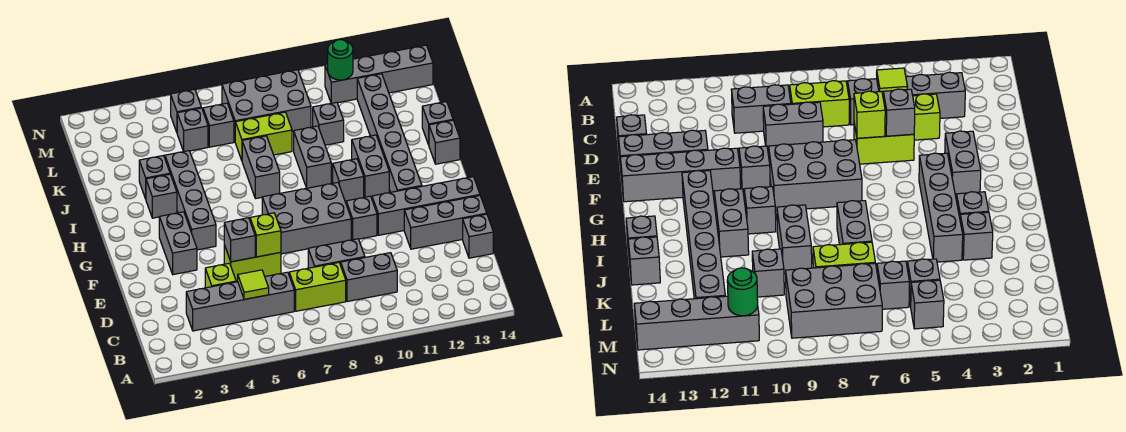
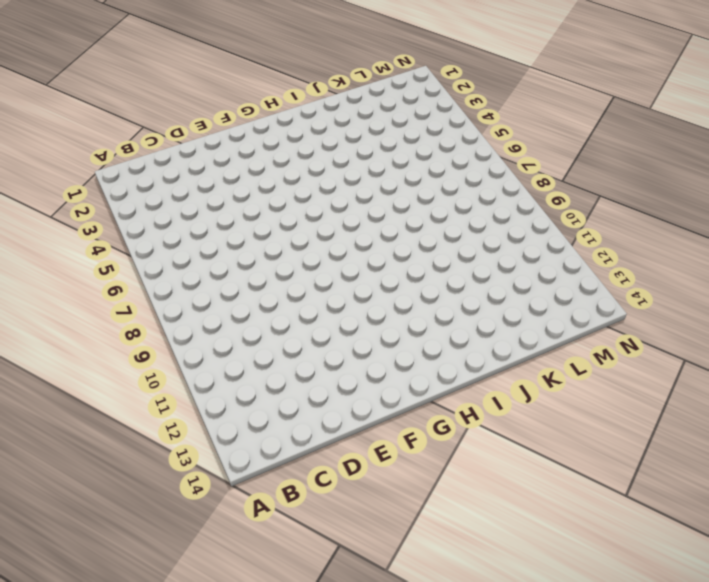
none -> grey brick C3:C6 level 1
none -> lime brick C7:C8 level 1
none -> grey brick C9:C10 level 1
none -> lime brick D4 level 1

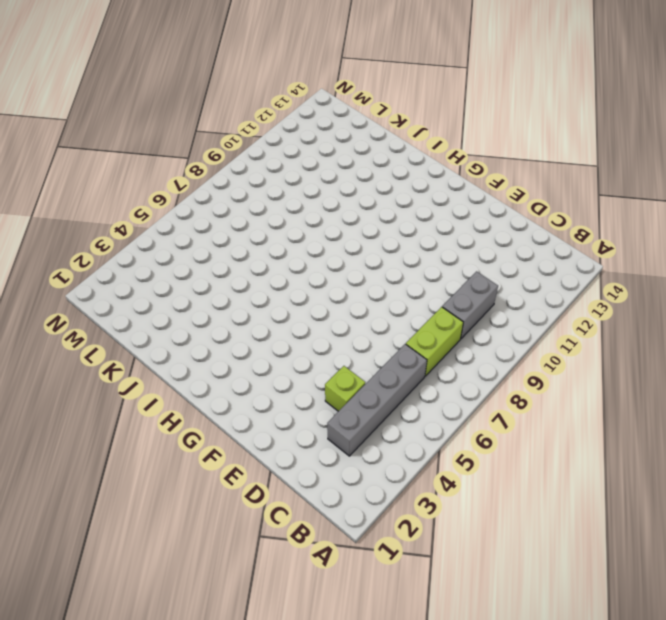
none -> grey brick D8:D9 level 1
none -> grey brick D14 level 1
none -> lime brick E5:E6 level 1
none -> grey brick E12:E14 level 1

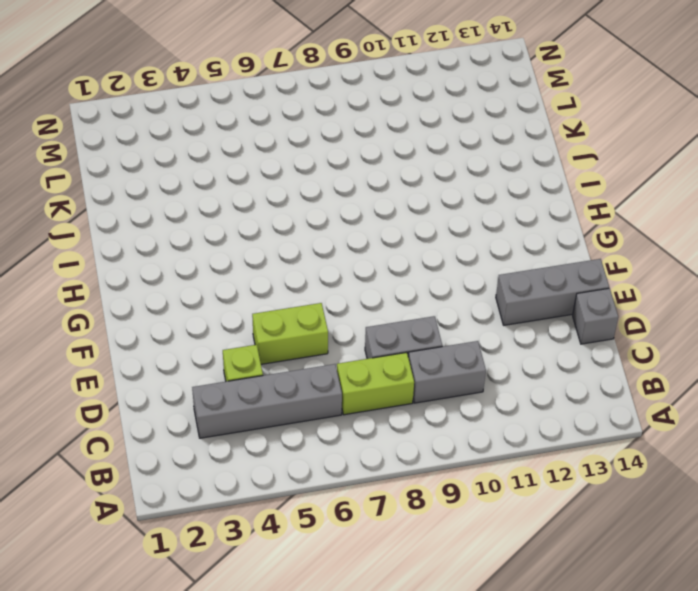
none -> grey brick F3:G3 level 1
none -> grey brick F7:G9 level 1
none -> grey brick F10 level 1
none -> grey brick F11:F14 level 1

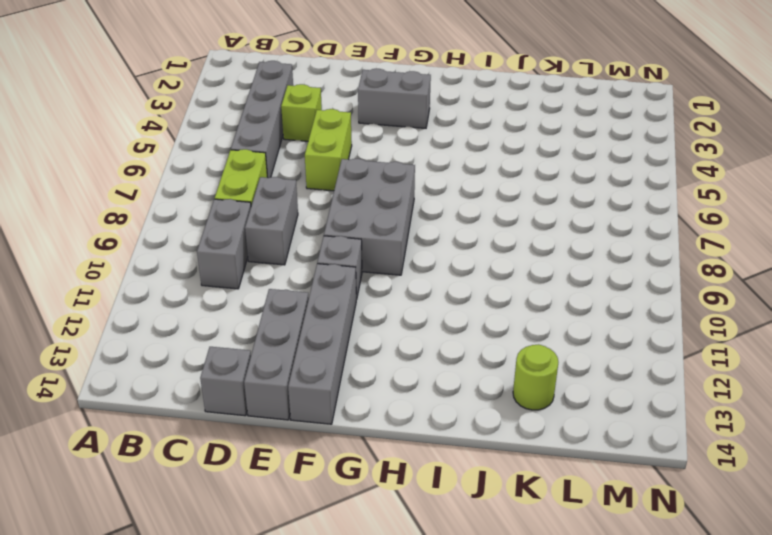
lime round brick K13 level 1 -> none
none -> grey brick G4:J4 level 1
none -> grey brick G12:L12 level 1
none -> grey brick H10 level 1
none -> grey brick H11:I11 level 1

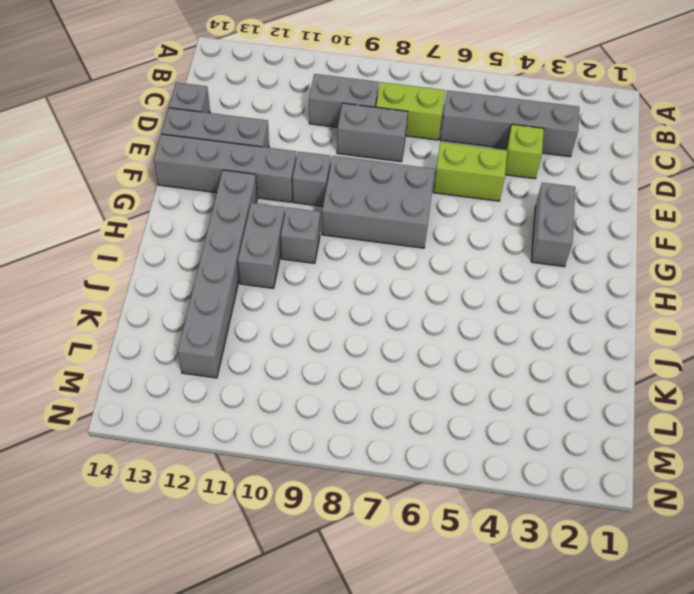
none -> grey brick G4:J4 level 1
none -> grey brick I3 level 1
none -> grey brick I7:J7 level 1
none -> grey brick I9:J9 level 1

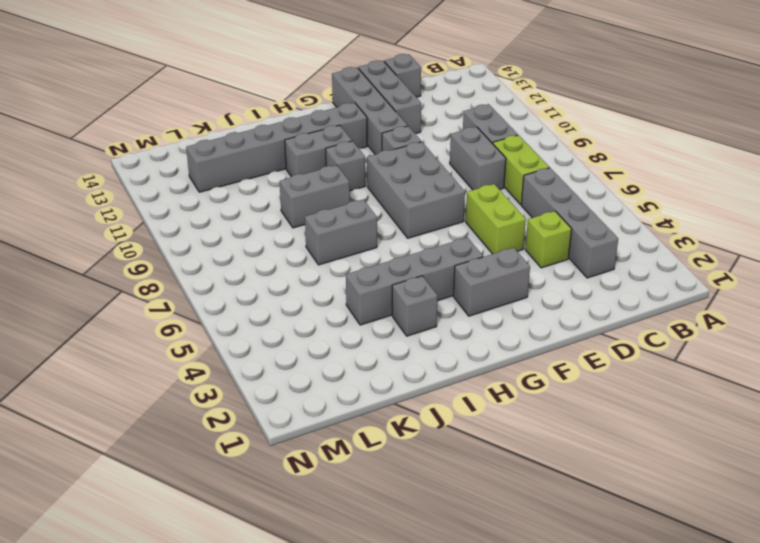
none -> grey brick I14 level 1
none -> grey brick J3 level 1
none -> grey brick J14 level 1
none -> lime brick K7:K8 level 1

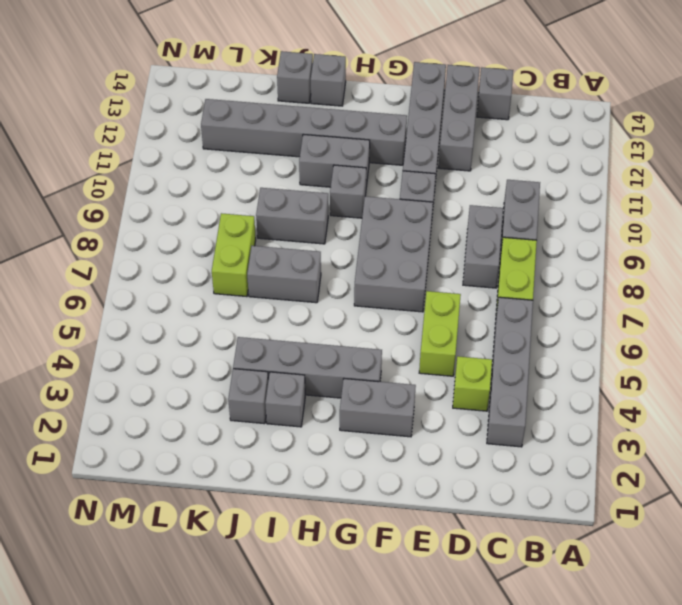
none -> grey brick K10 level 1
none -> grey brick L5 level 1
none -> grey brick L6 level 1
none -> grey brick L7:M9 level 1

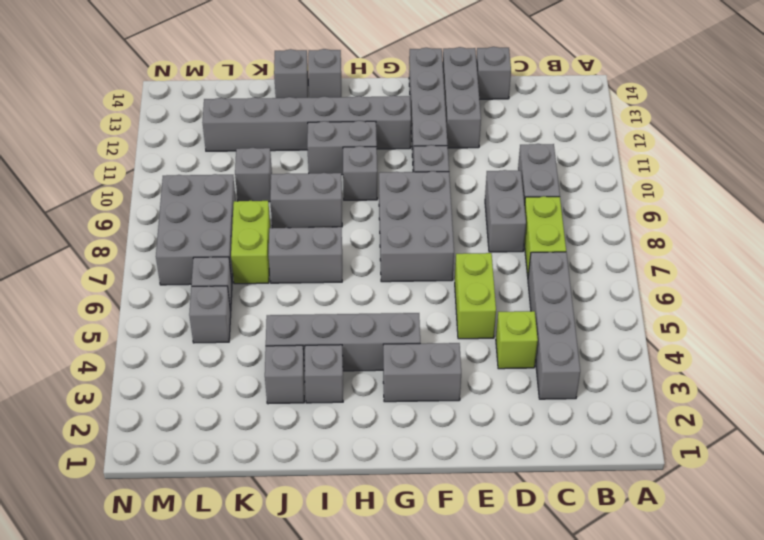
none -> grey brick M5 level 1
none -> grey brick M11:M14 level 1
none -> lime tile C5 level 2
none -> grey brick E5 level 2

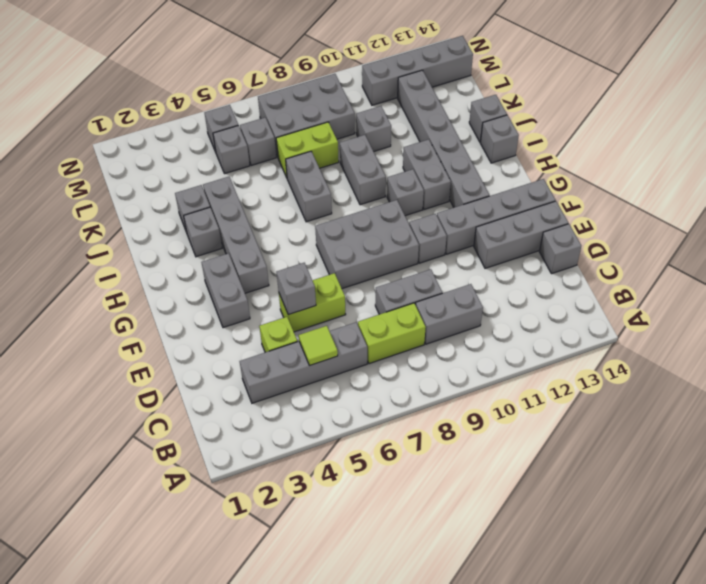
none -> lime brick E6 level 2
none -> green round brick M11 level 2

